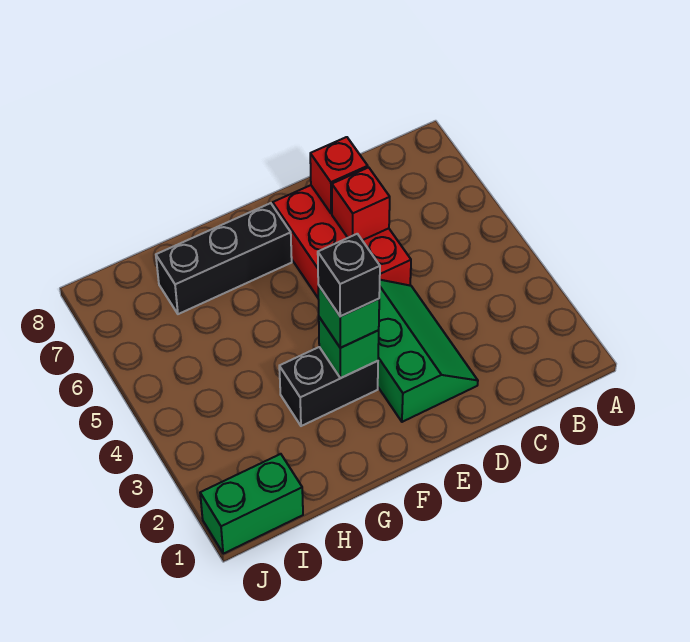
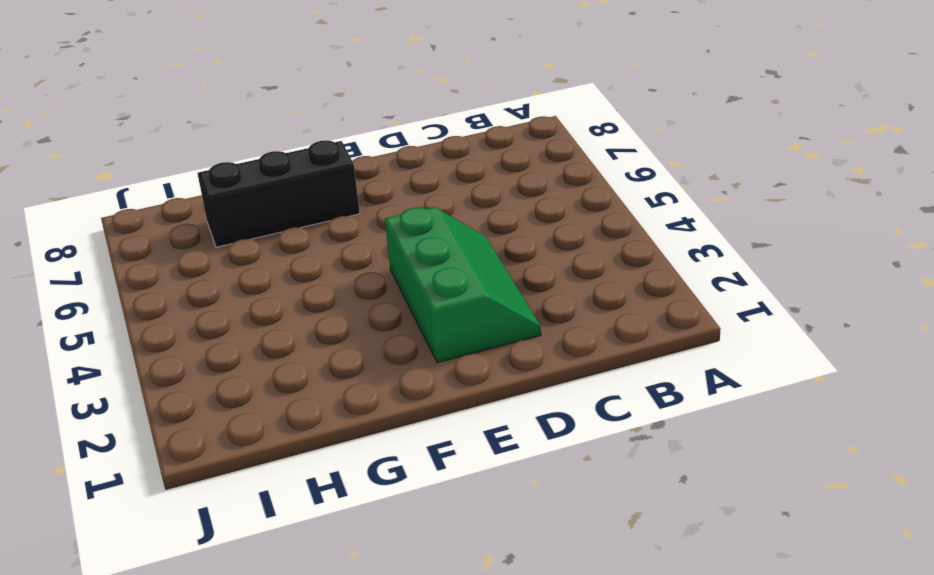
none -> red brick D5:E7 level 1
none -> black brick F3:G3 level 1

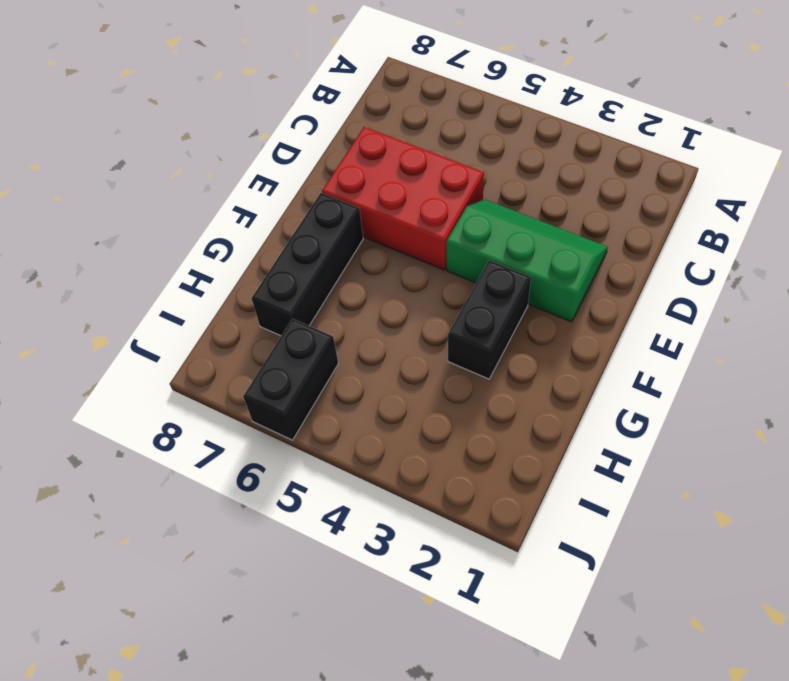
black brick I6:J6 level 1 -> none
none -> green brick I1:J1 level 1
none -> red brick D6 level 2

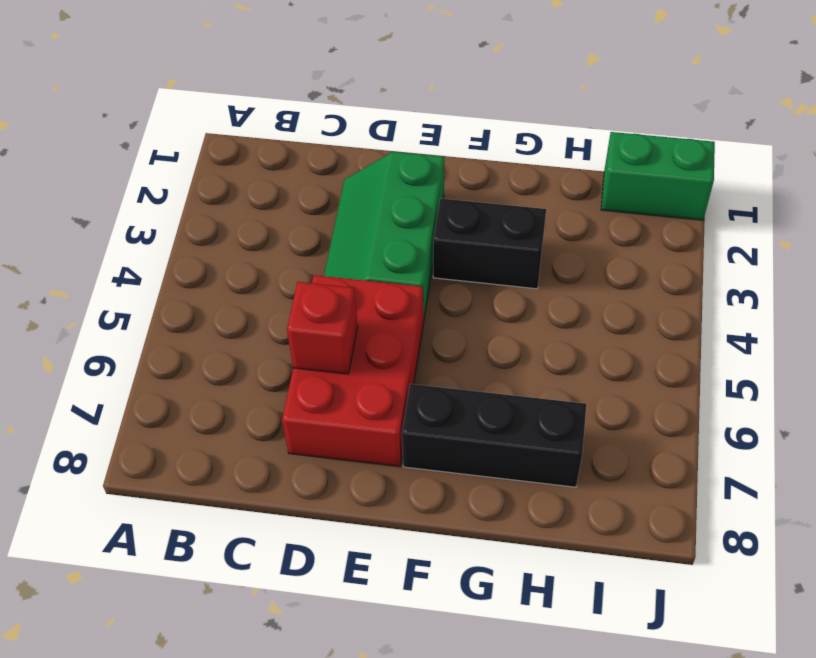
none -> red brick D7 level 2
none -> green brick F3 level 2

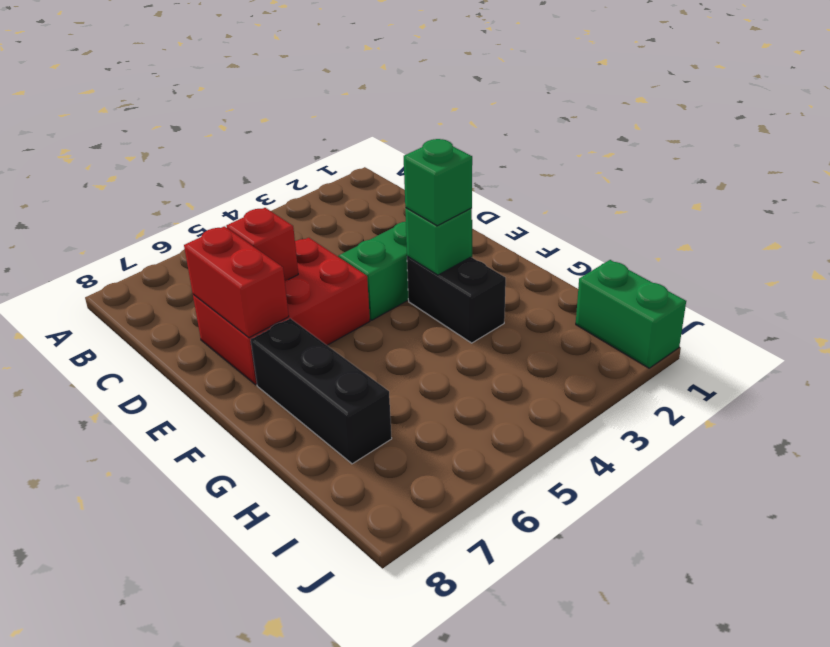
red brick D7:E7 level 2 -> red brick D7 level 2
none -> black brick F3 level 4

